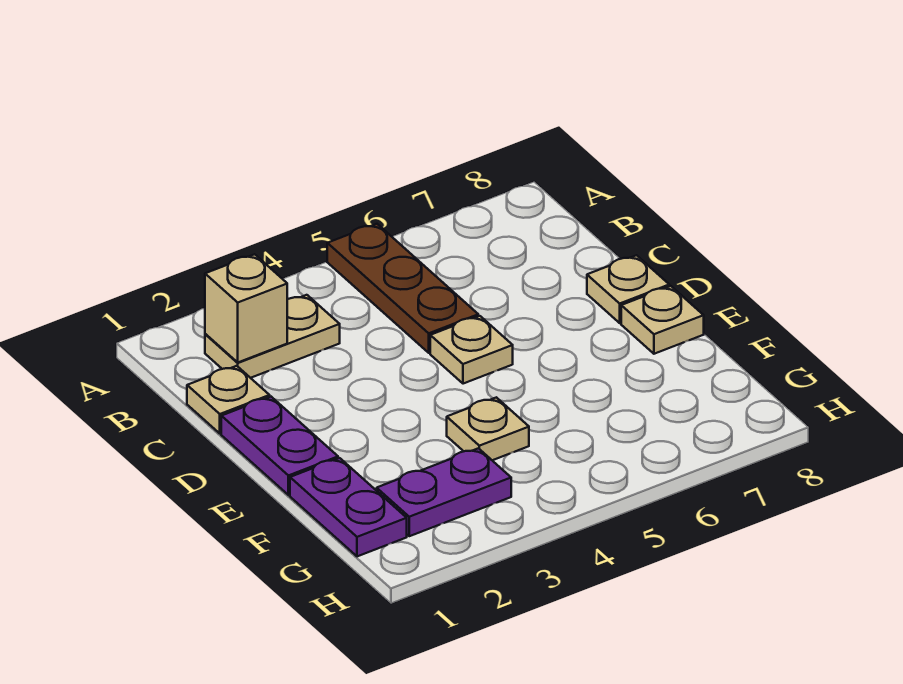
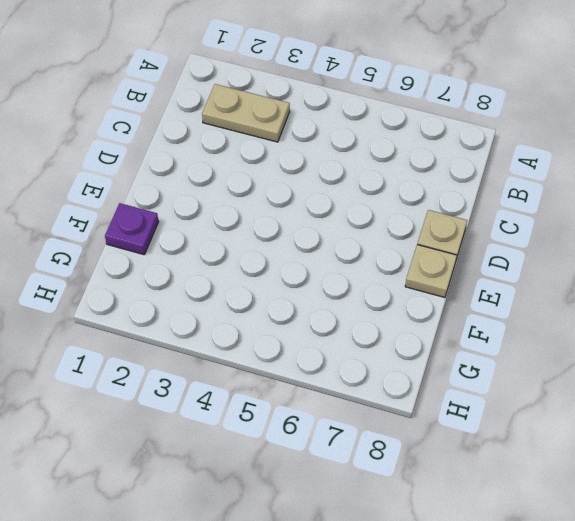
purple plate F1 level 1 -> purple plate F1:G1 level 1
none -> brown plate A5:C5 level 1
none -> tan plate C1 level 1

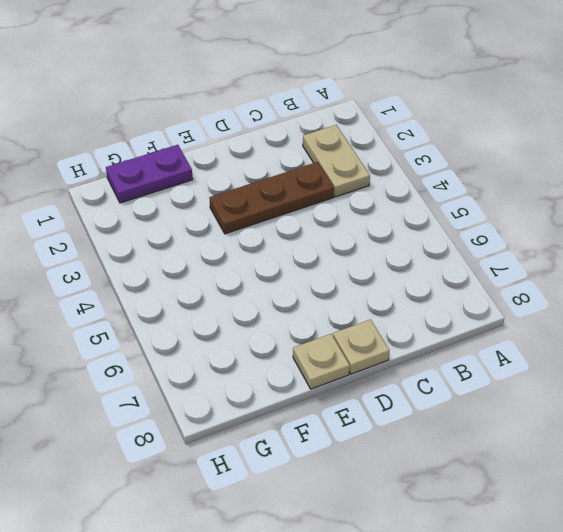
brown plate C3:E3 level 1 -> brown plate A5:C5 level 1
none -> tan plate C1 level 1
none -> purple plate D1:E1 level 1

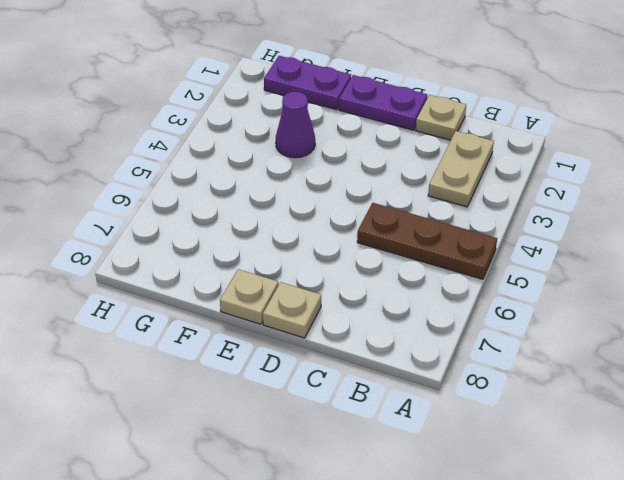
purple cone F3 level 1 -> none
none -> tan plate D5 level 1
none -> tan plate F4 level 1

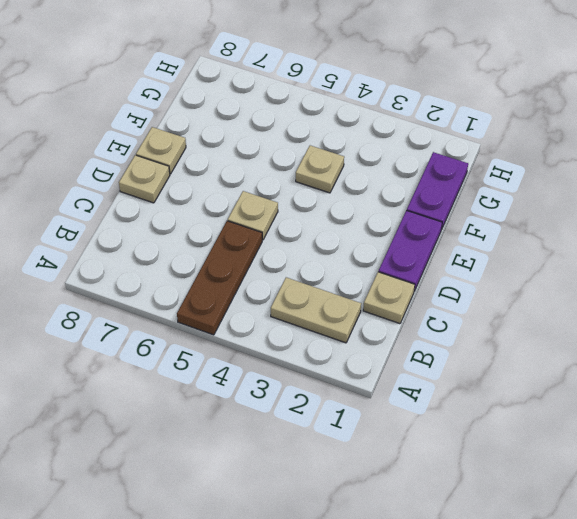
none -> purple plate G2:G3 level 1
none -> tan brick B2 level 2

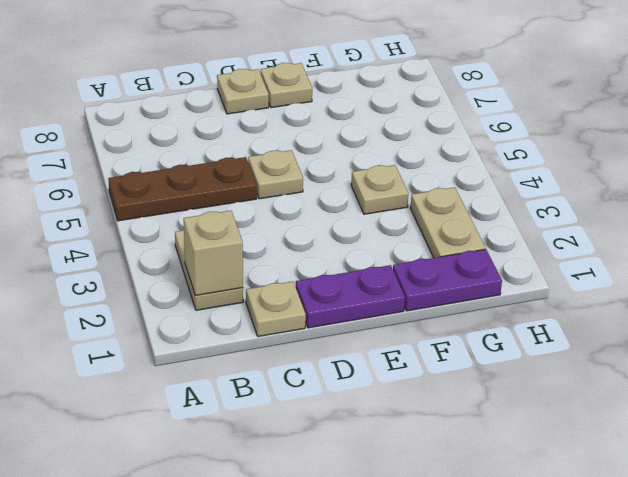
tan plate G2:G3 level 1 -> purple plate G2:G3 level 1

